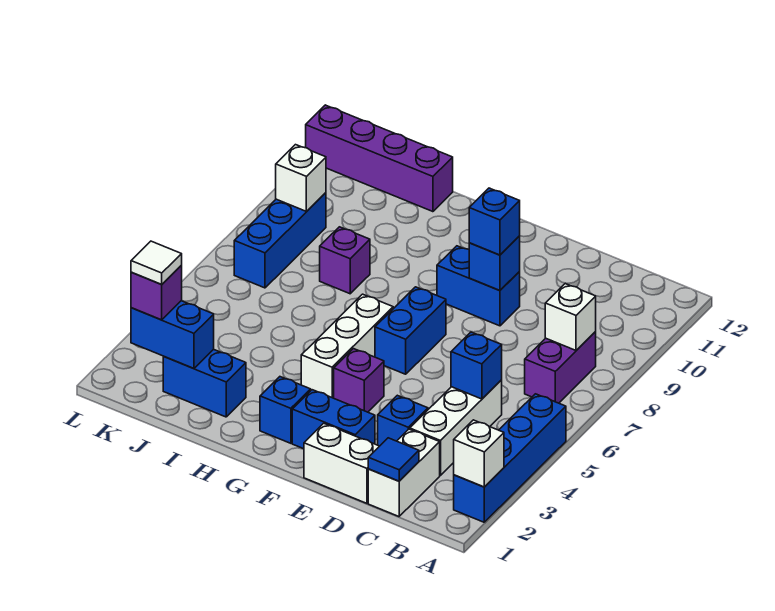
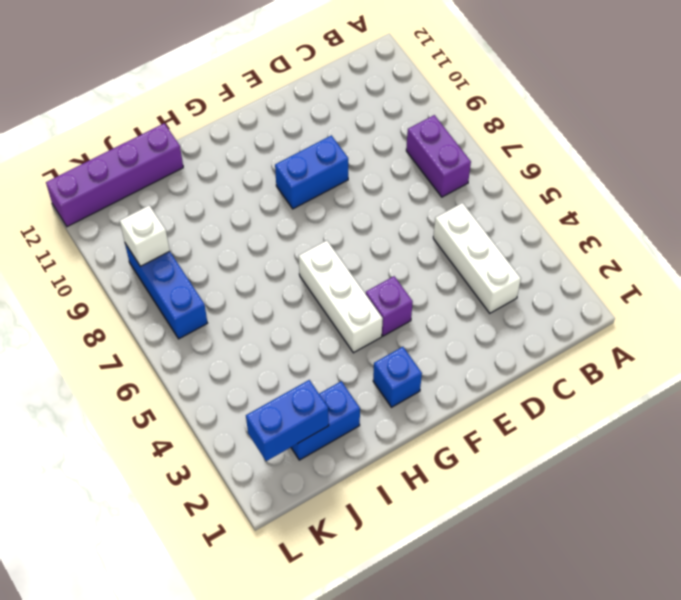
none -> blue brick A2:A5 level 1
none -> white brick C1:C2 level 1
none -> white brick D1:E1 level 1

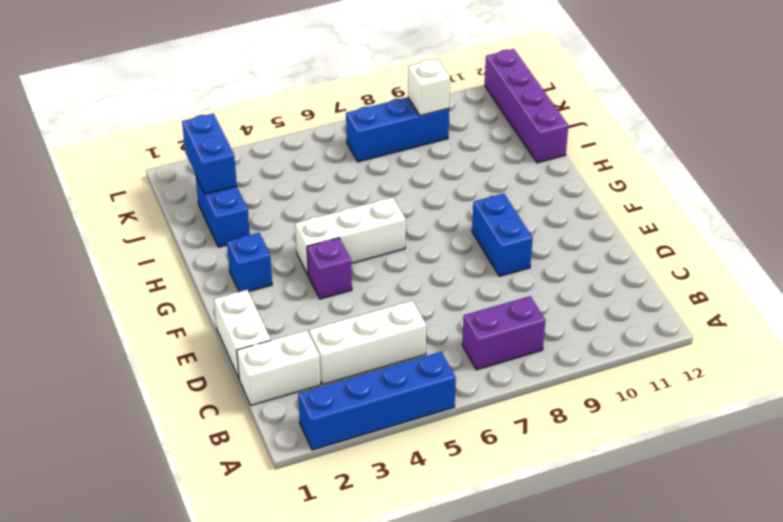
none -> blue brick D3 level 1
none -> blue brick E2:F2 level 1
none -> blue brick F6:F7 level 1

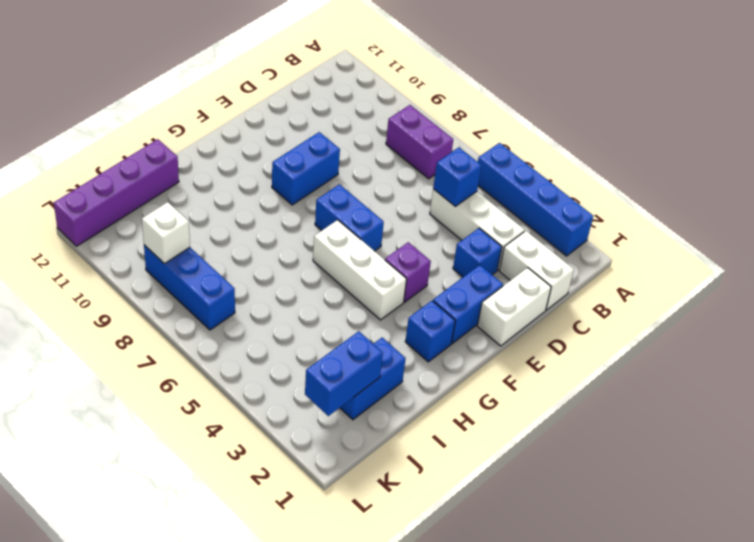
none -> purple brick I8 level 1
none -> white brick A2 level 2
none -> white brick B8 level 2

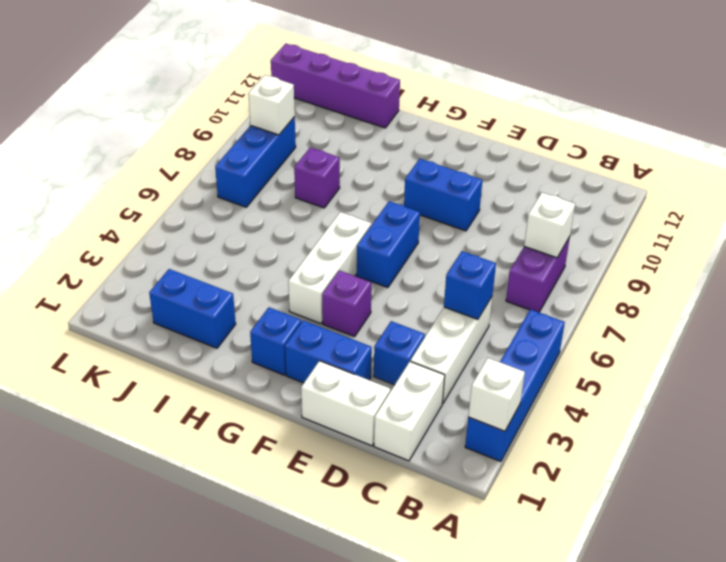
none -> blue tile C1 level 2
none -> blue brick E9 level 2
none -> blue brick J2:K2 level 2

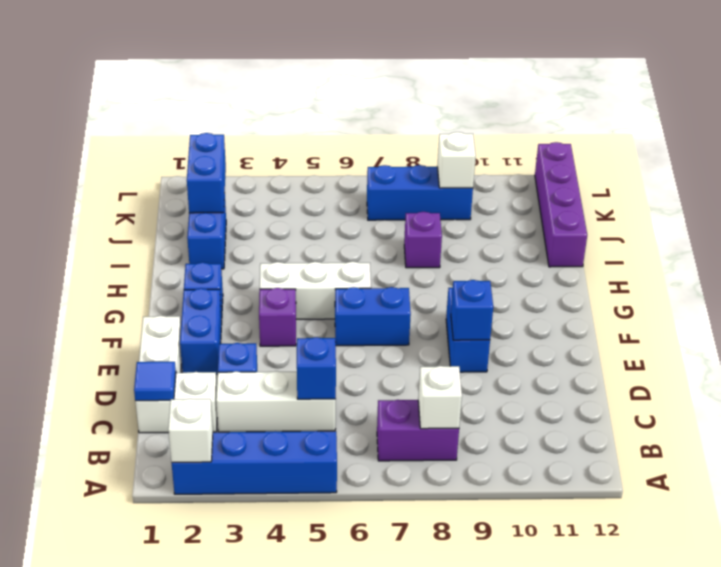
none -> blue brick E9 level 3
none -> purple brick K2 level 3
none -> white tile K2 level 4

